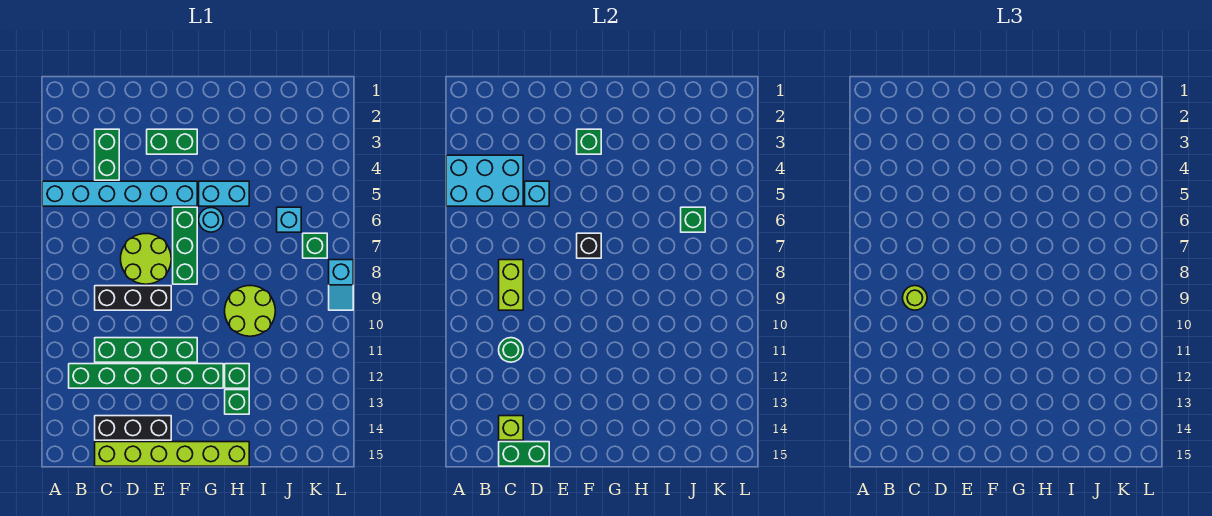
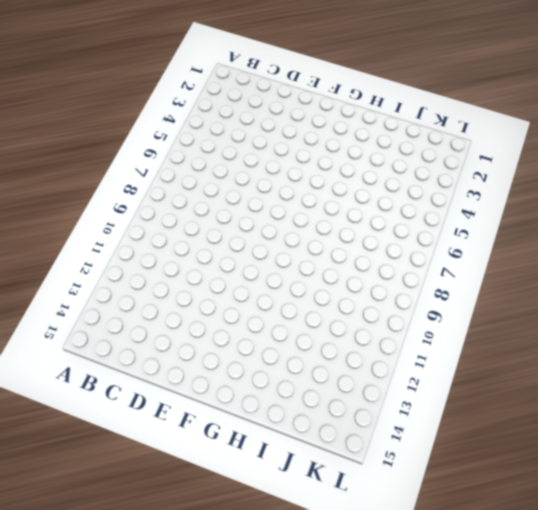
none -> cyan brick A5:F5 level 1
none -> green brick B12:G12 level 1
none -> green brick C3:C4 level 1

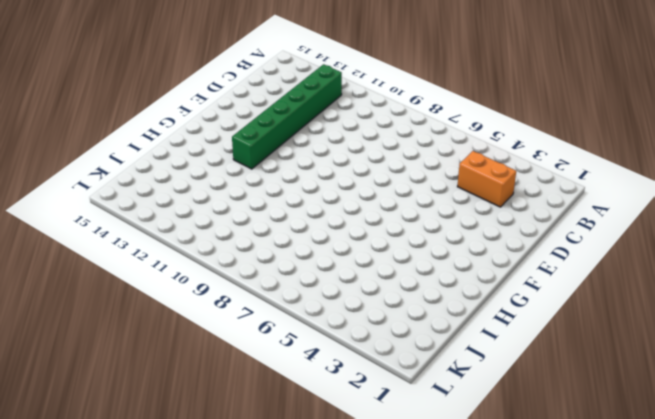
orange brick C3:C4 level 1 -> green brick C3:C4 level 1
none -> cyan brick A5:F5 level 1
none -> black brick C9:E9 level 1
none -> green brick C11:F11 level 1

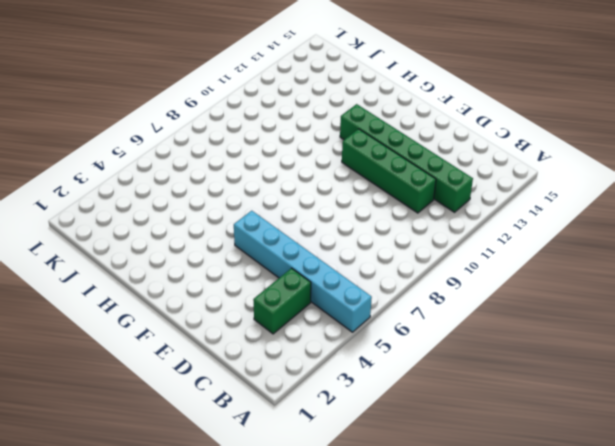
none -> black brick C9:E9 level 1
none -> black brick C14:E14 level 1
none -> lime brick C15:H15 level 1

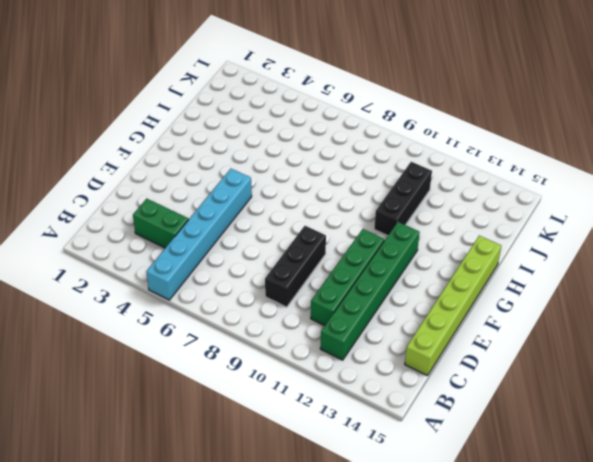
black brick H11:J11 level 1 -> black brick C14:E14 level 1
none -> lime round brick D7:E8 level 1
none -> green brick E3:F3 level 1
none -> green brick F6:F8 level 1

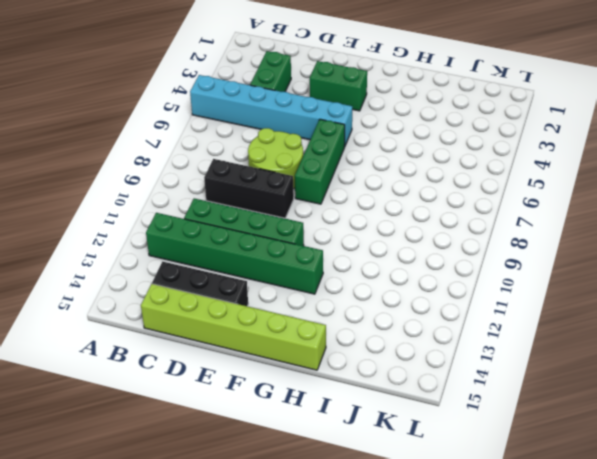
none -> cyan brick G5:H5 level 1
none -> cyan round brick G6 level 1
none -> lime round brick H9:I10 level 1

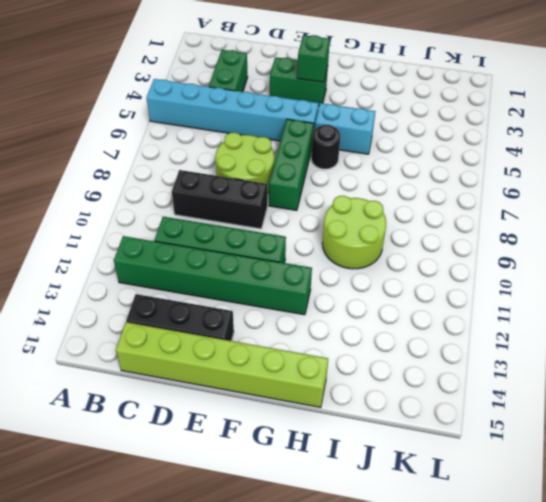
black round brick G6 level 1 -> cyan round brick G6 level 1
none -> green brick H12 level 1
none -> green brick H13 level 1
none -> cyan brick J6 level 1

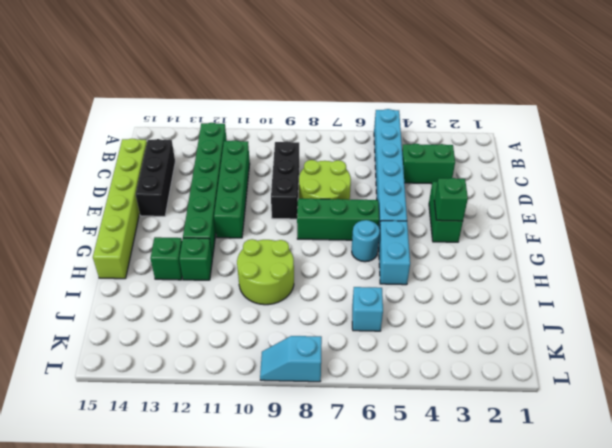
none -> green brick K7 level 1
none -> cyan brick A4:C5 level 2
none -> lime brick C8:C9 level 2

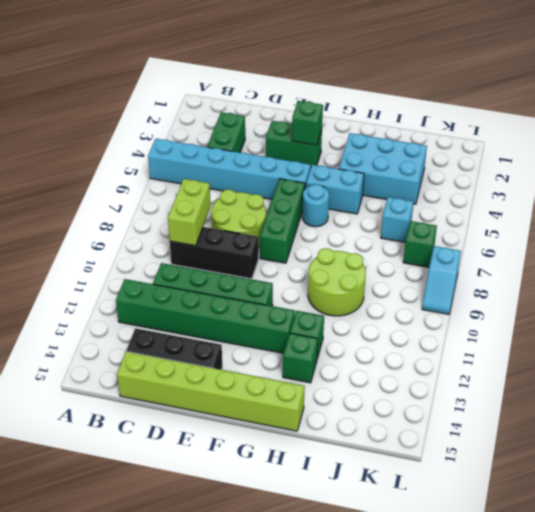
cyan brick H3:J4 level 1 -> cyan brick A4:C5 level 2
none -> green round brick C11 level 2
none -> lime brick C14 level 2
none -> green brick C15:D15 level 2

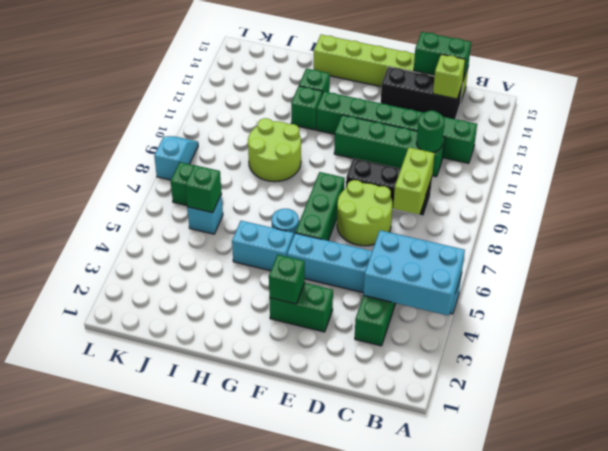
none -> cyan brick D5 level 2
none -> black brick F7 level 2
none -> lime round brick C9 level 3

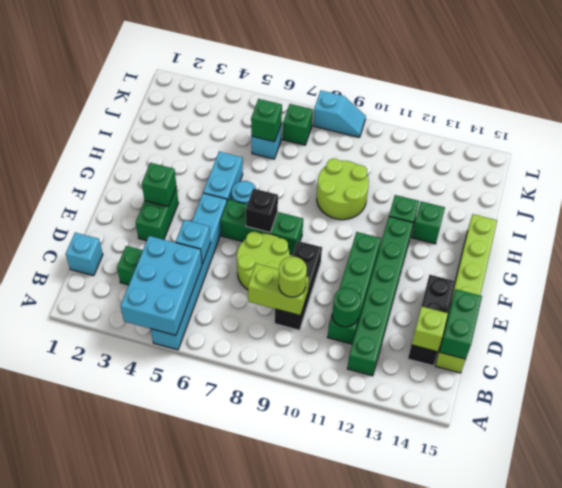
cyan brick C1 level 1 -> none

